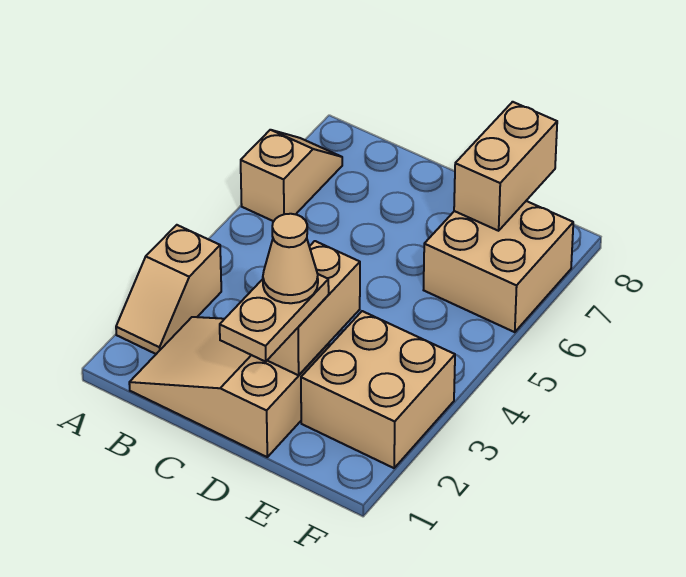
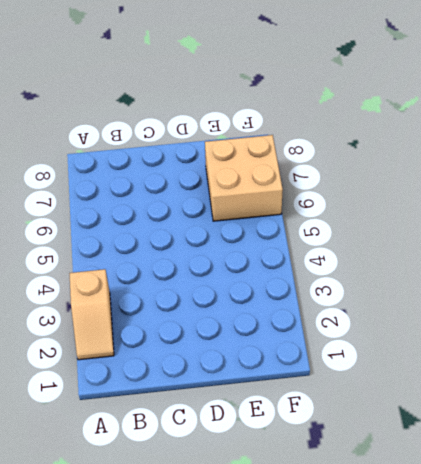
none -> tan slope A6:A7 level 1 top 6
none -> tan slope B1:D2 level 1 top D

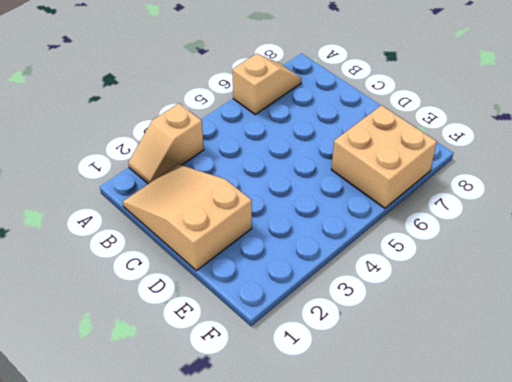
none -> tan brick E2:F3 level 1
none -> tan brick D2:D3 level 2

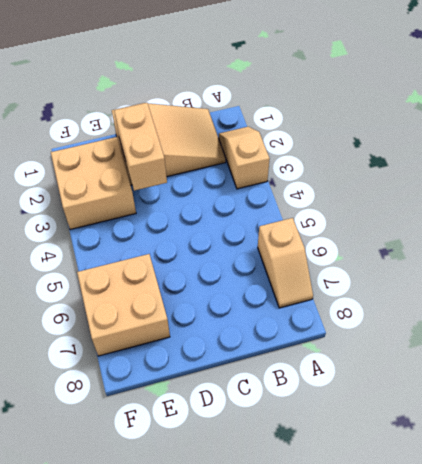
none -> tan brick E7:E8 level 2
none -> tan plate D1:D2 level 3

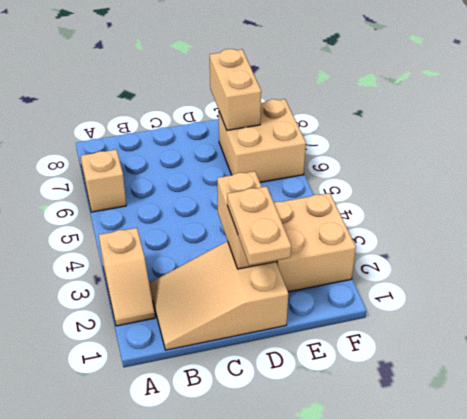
none -> tan cone D2 level 4

